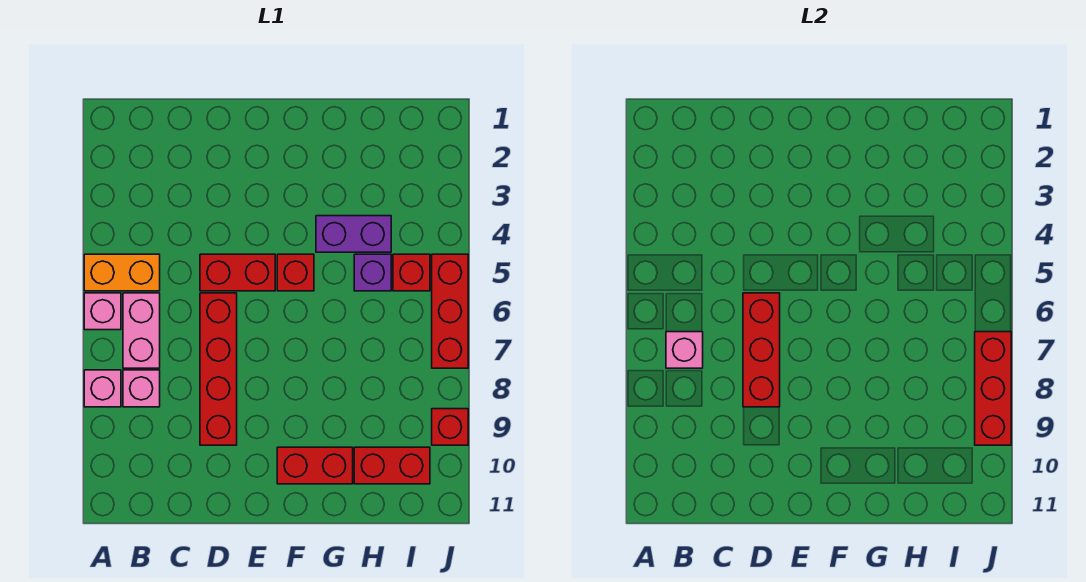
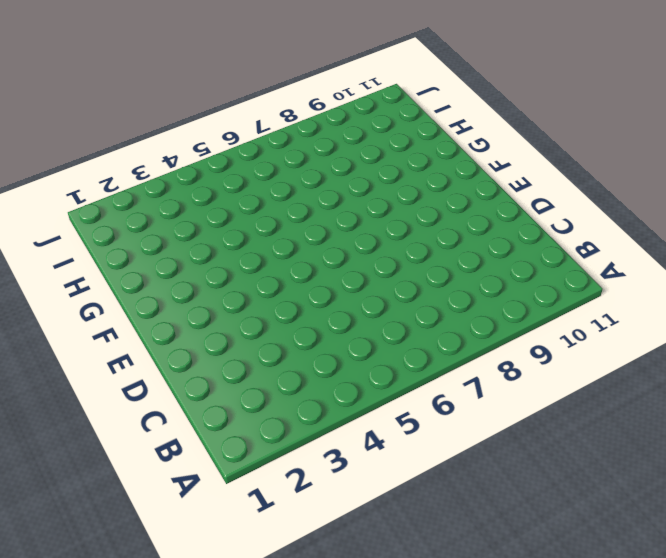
none -> orange brick A5:B5 level 1
none -> pink brick A6 level 1
none -> pink brick A8 level 1

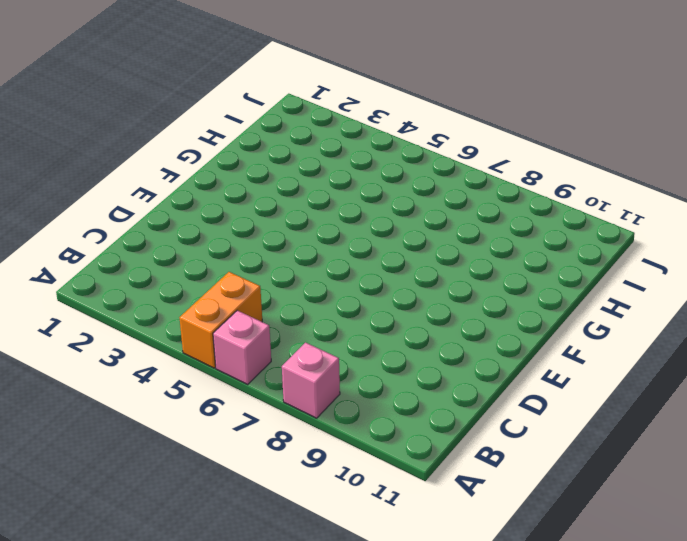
none -> pink brick B6:B7 level 1
none -> pink brick B8 level 1
none -> red brick D5:E5 level 1

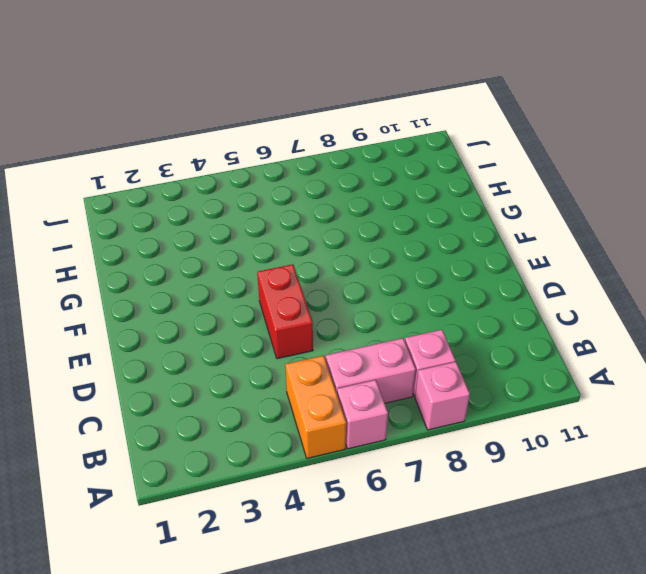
none -> red brick D6:D9 level 1
none -> red brick F5 level 1
none -> red brick F10:G10 level 1

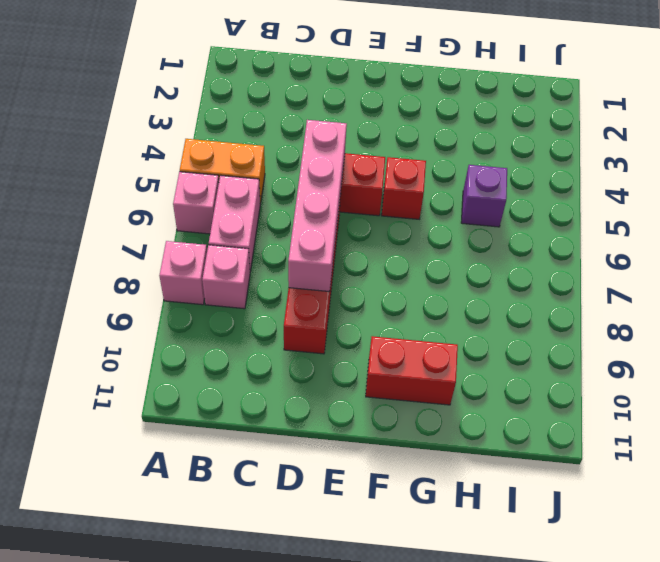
pink brick D5:D8 level 2 -> red brick D6:D8 level 2
none -> purple brick G4:H4 level 1
none -> red brick H10:I10 level 1
none -> red brick I5 level 1

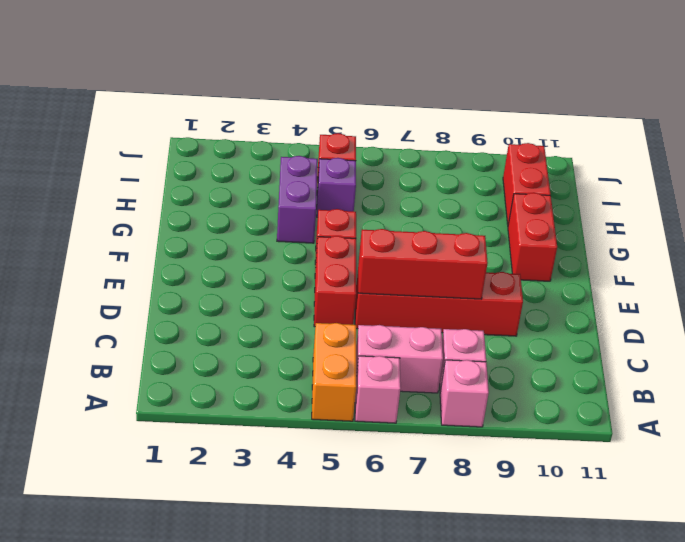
none -> red brick J5:J7 level 1
none -> red brick J9 level 1
none -> pink brick B7 level 2

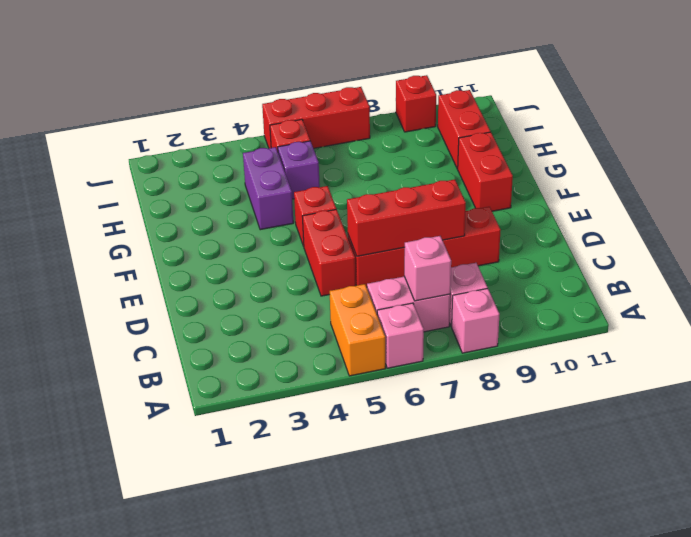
none -> red brick J7:J9 level 2

